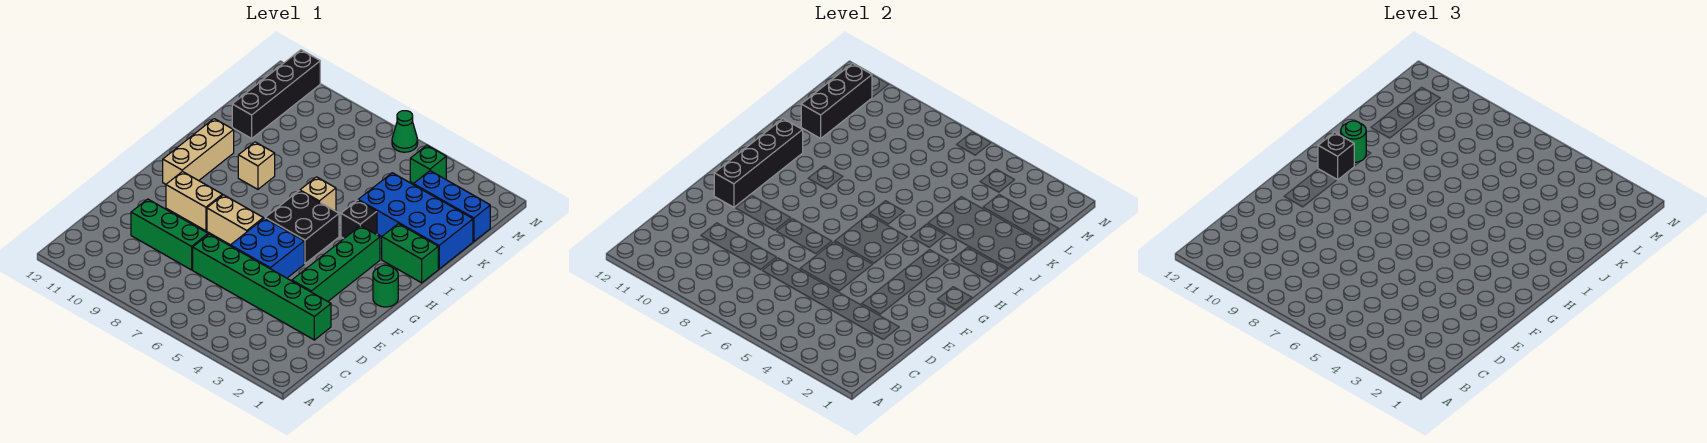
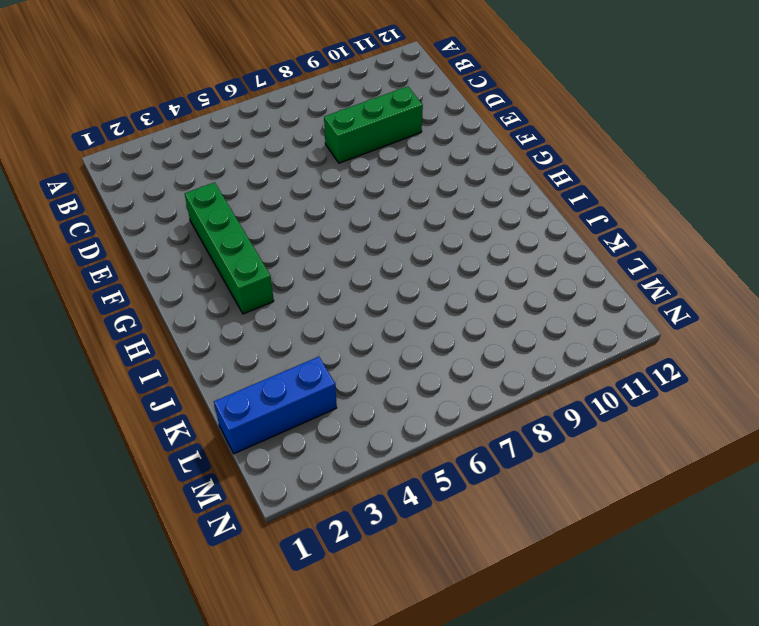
none -> green brick D2:D7 level 1
none -> blue brick E5:F6 level 1
none -> tan brick F7:F8 level 1

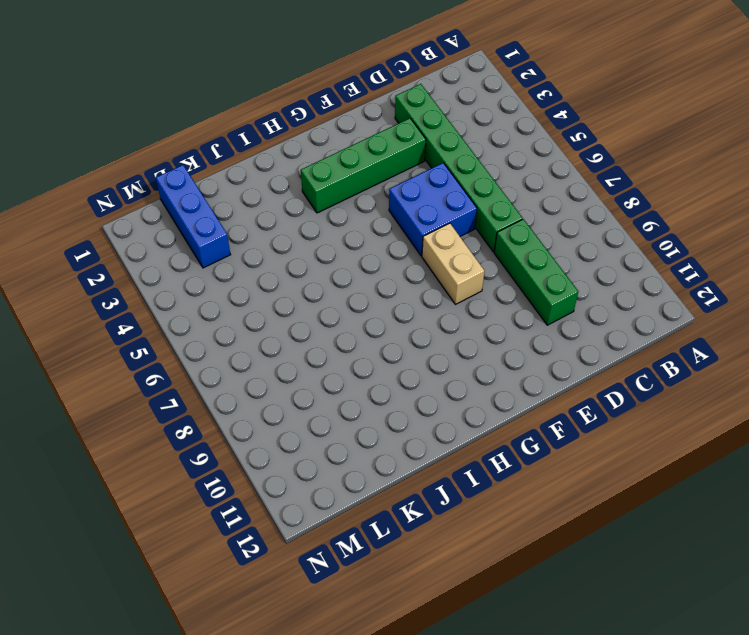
none -> tan brick F9:F10 level 1
none -> green round brick G1 level 1
none -> black brick G5:H6 level 1

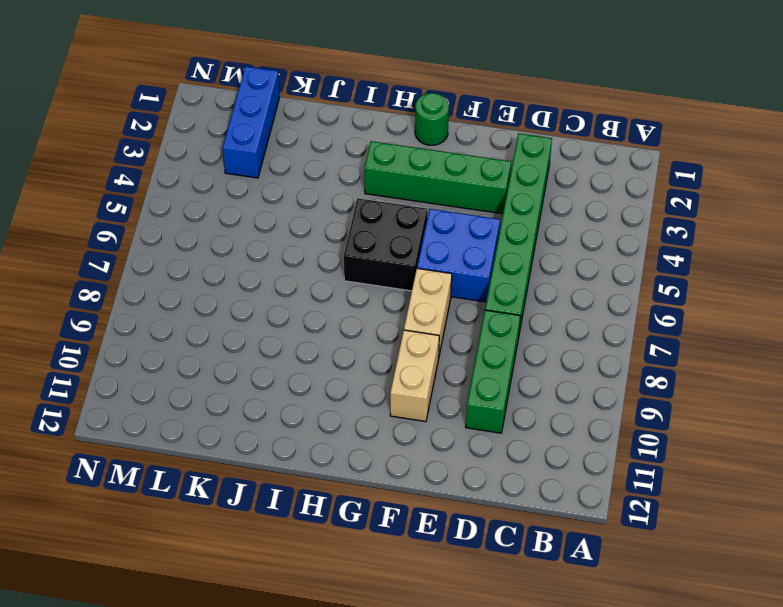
none -> tan brick G11:I11 level 1
none -> green brick I1:I2 level 1
none -> black brick I4 level 1

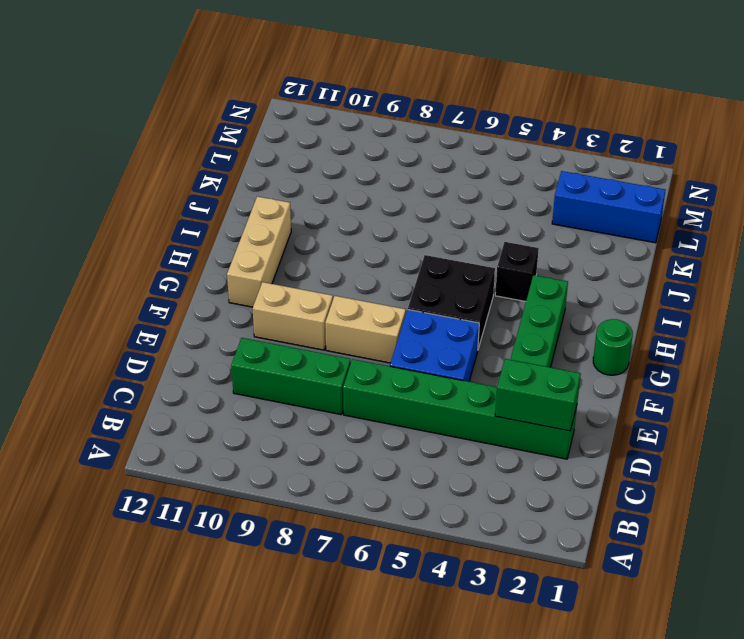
green brick D2:D3 level 2 -> green brick I1:I2 level 1
none -> tan brick I6 level 1
none -> tan brick I9 level 1
none -> blue brick J1:K4 level 1

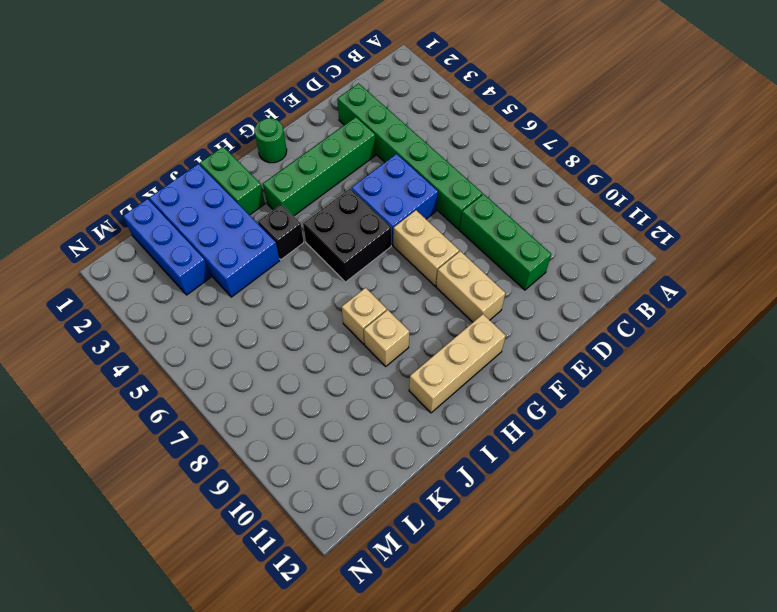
tan brick I8 level 1 -> tan brick I6 level 1
none -> black brick K11:N11 level 1
none -> green brick M4 level 1
none -> green cone N6 level 1

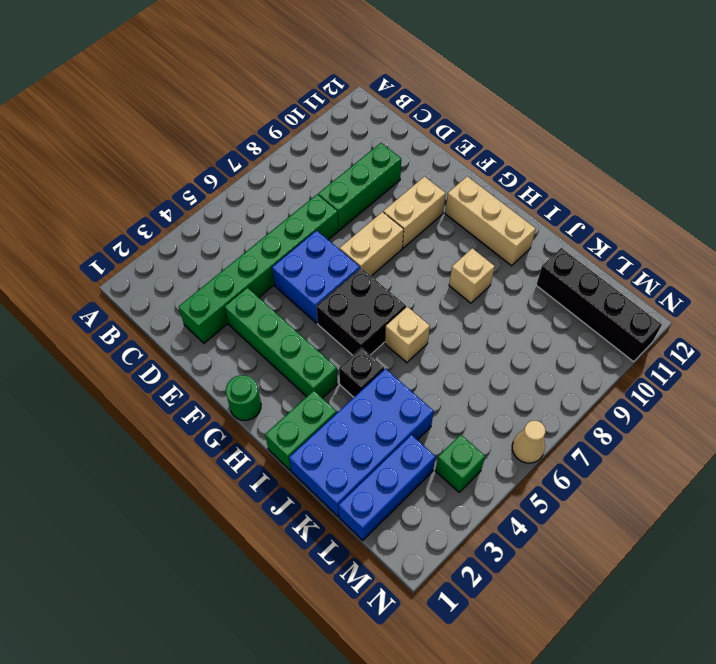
tan cone N6 level 1 -> green cone N6 level 1
none -> black brick F11:I11 level 2
none -> black brick K11:M11 level 2
none -> black brick H11 level 3

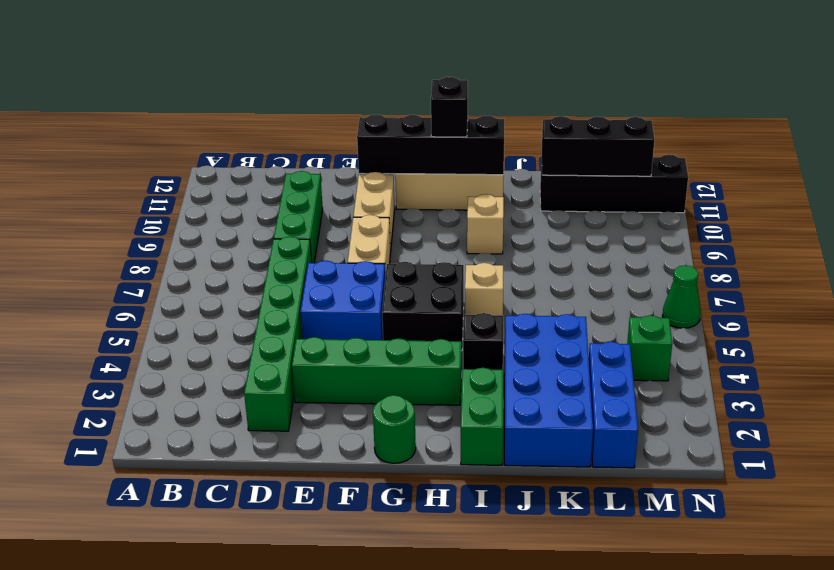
none -> green round brick I11 level 3

